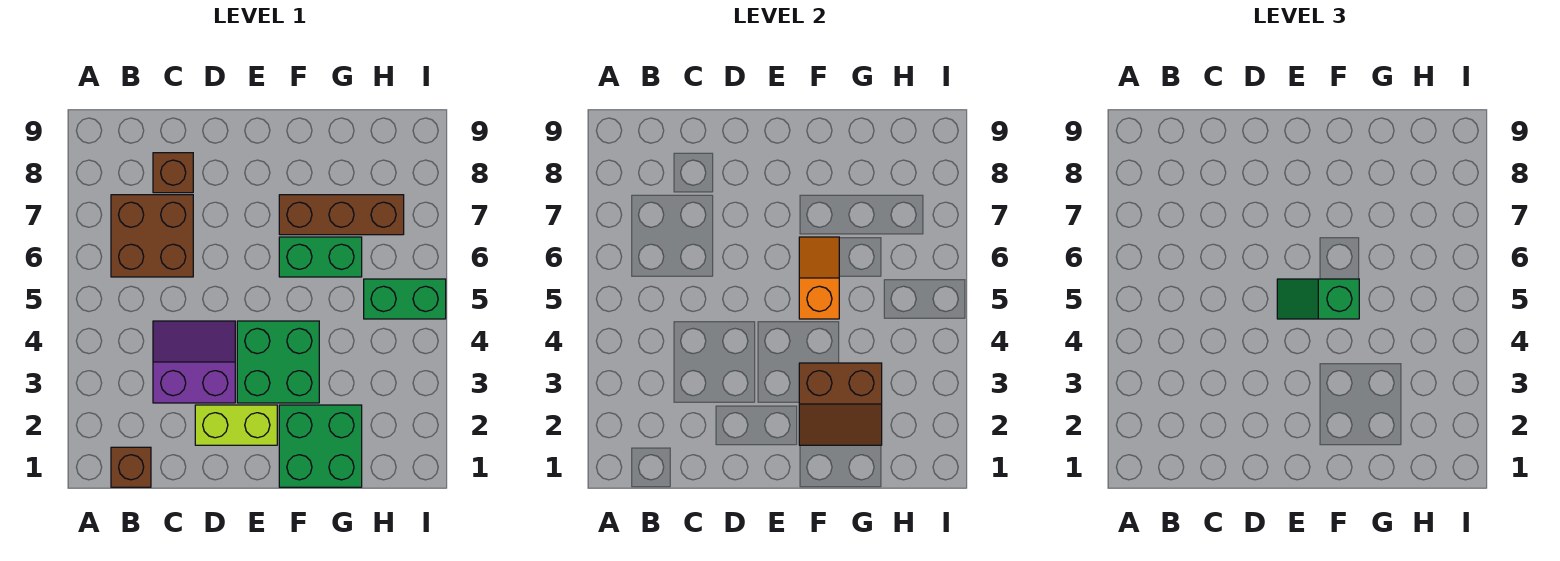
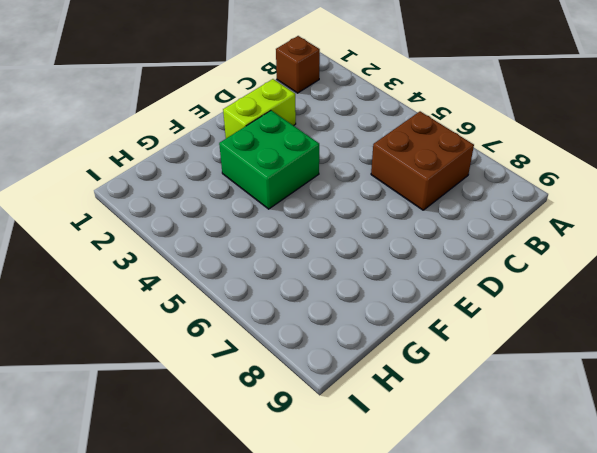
none -> purple slope C3:D4 level 1 top 3
none -> brown brick C8 level 1
none -> green brick F1:G2 level 1

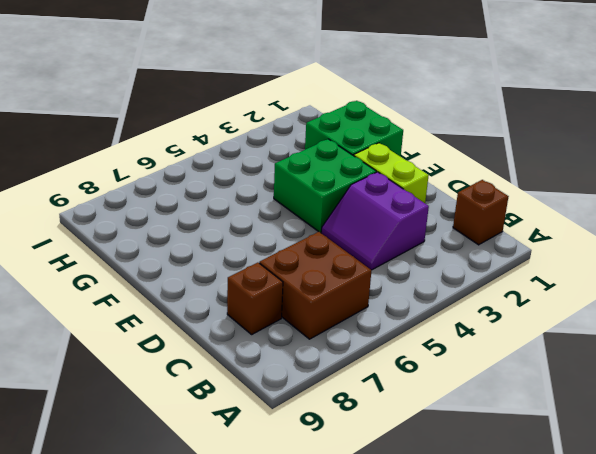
none -> green brick F6:G6 level 1
none -> brown brick F7:H7 level 1
none -> green brick H5:I5 level 1

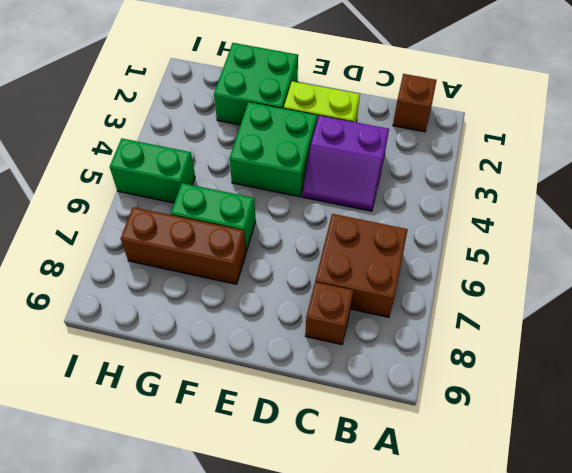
none -> brown slope F2:G3 level 2 top 3
none -> orange slope F5:F6 level 2 top 5
none -> green slope E5:F5 level 3 top F

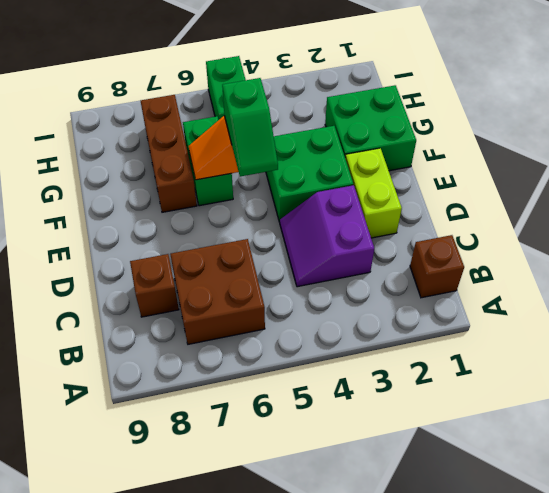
none -> brown slope F2:G3 level 2 top 3

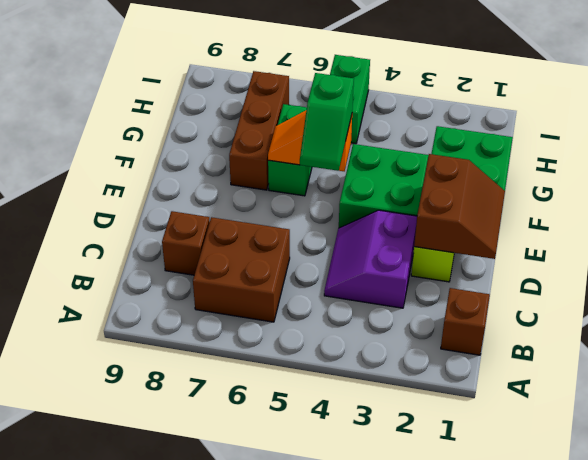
brown slope D1:E2 level 2 top 2 -> brown slope F2:G3 level 2 top 3

